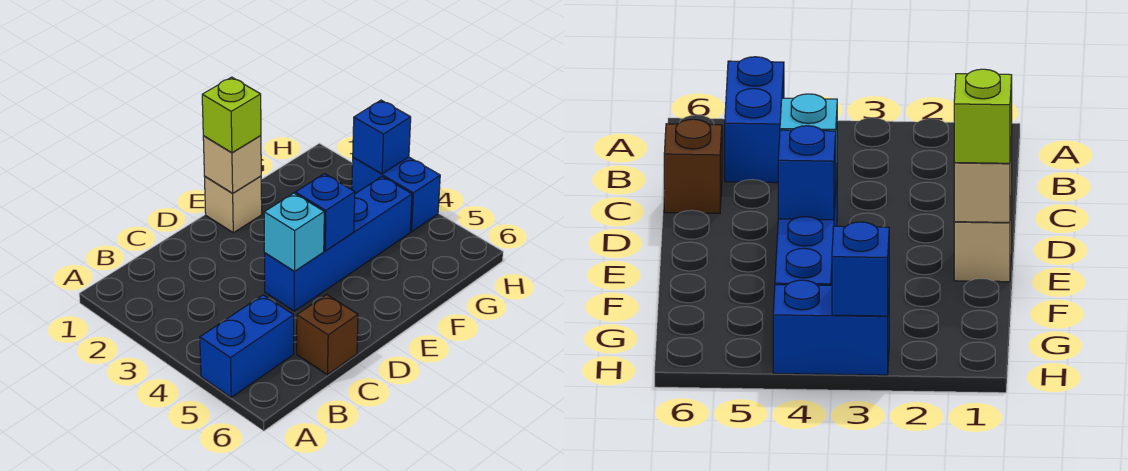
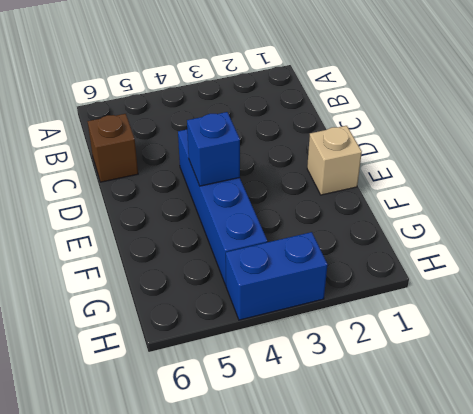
none -> blue brick A5:B5 level 1
none -> cyan brick D4 level 2

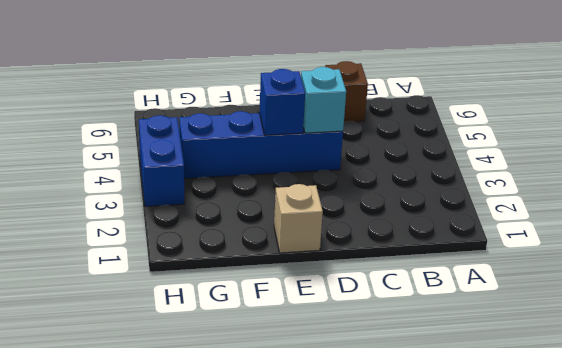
none -> blue brick A5:B5 level 1
none -> tan brick E1 level 2

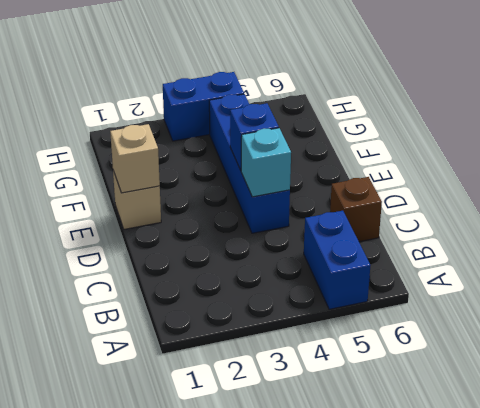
none -> blue brick H3 level 2
none -> lime brick E1 level 3

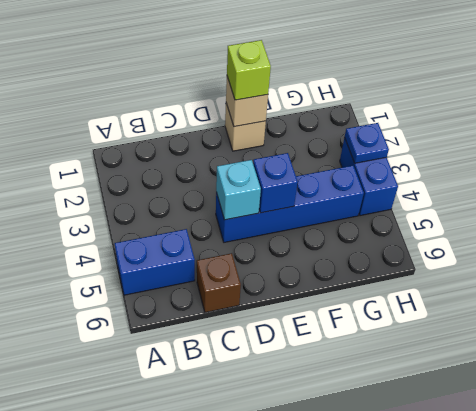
blue plate H3 level 2 -> blue brick H3 level 2

